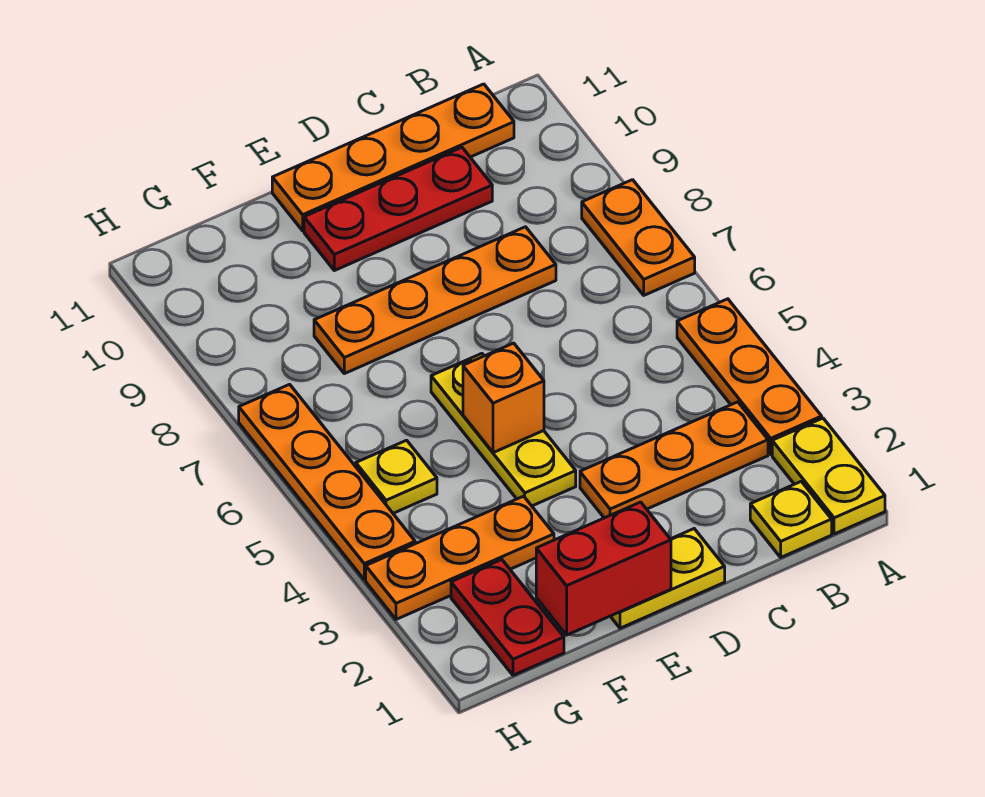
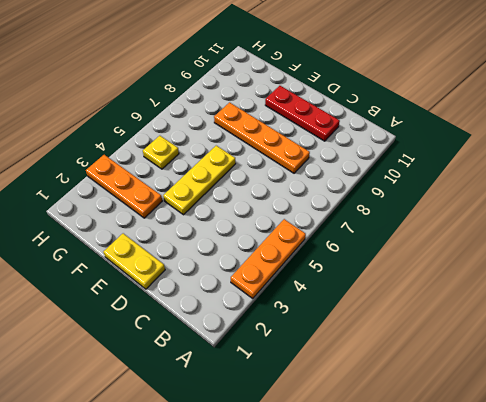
none -> yellow plate A1:A2 level 1
none -> orange plate A7:A8 level 1
none -> yellow plate B1 level 1

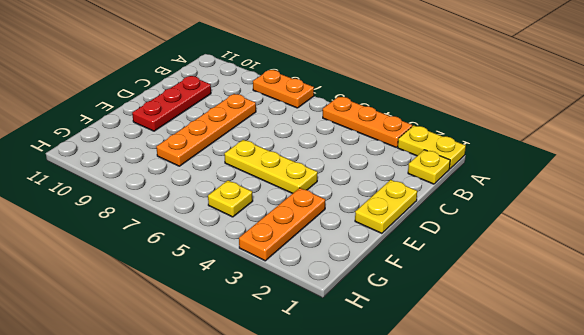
none -> orange plate B3:D3 level 1
none -> orange plate B11:E11 level 1
none -> red plate G1:G2 level 1

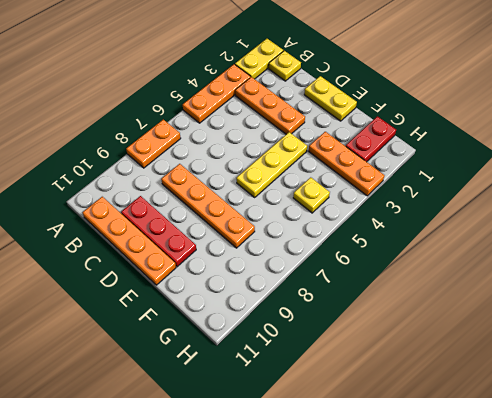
none -> orange plate H4:H7 level 1
none -> red brick E1:F1 level 2
none -> orange brick E5 level 2

